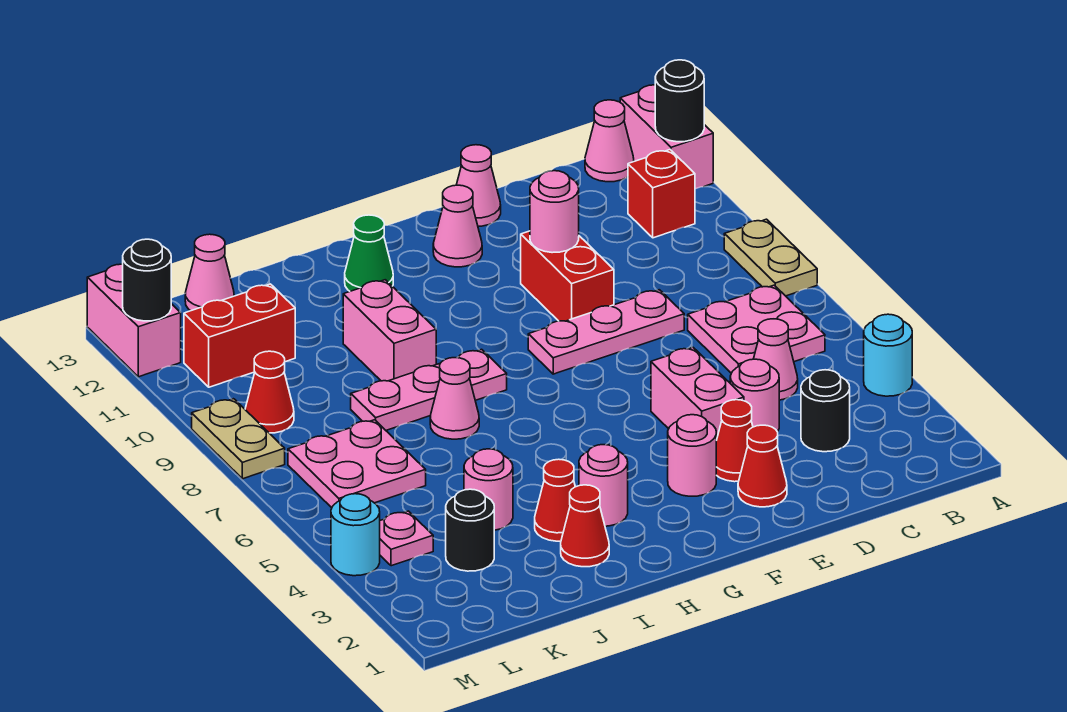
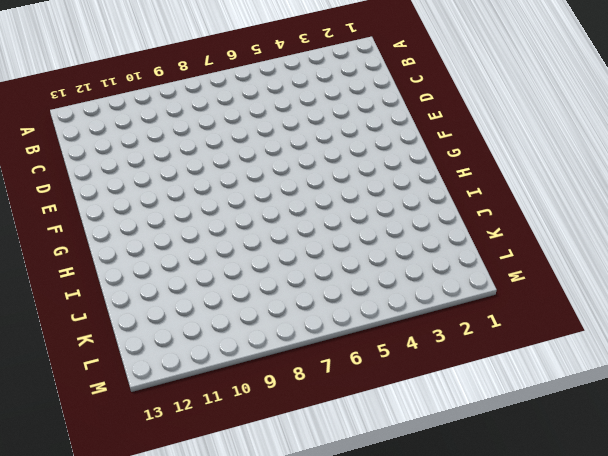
none -> cyan round brick A4 level 1
none -> tan plate A8:A9 level 1
none -> pink brick A12:A13 level 1
none -> pink plate B6:C7 level 1

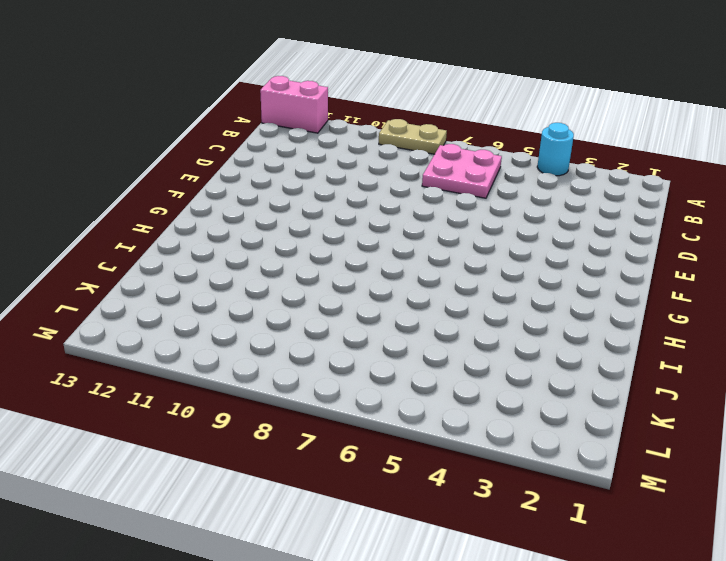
none -> red brick B11 level 1
none -> pink cone B13 level 1
none -> black round brick C3 level 1
none -> pink cone C5 level 1

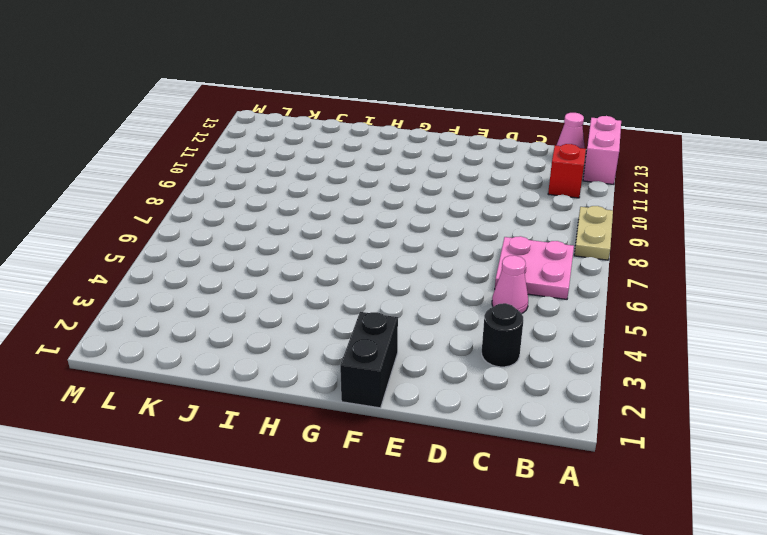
black brick F1:F2 level 1 -> none
none -> cyan round brick A4 level 1
none -> pink round brick D4 level 1
none -> pink plate D8:F8 level 1
none -> red cone E2 level 1

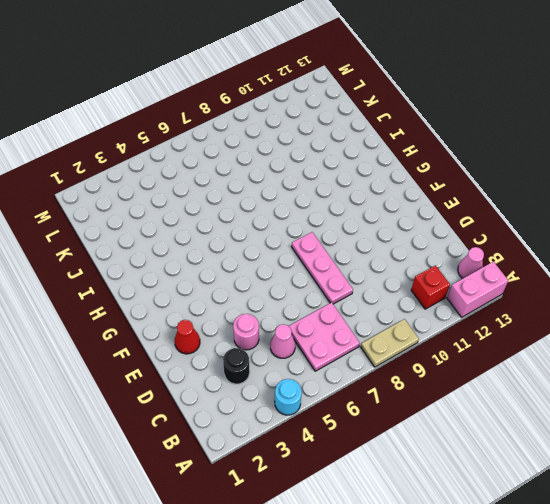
none -> red cone E3 level 1
none -> pink brick E4:E5 level 1
none -> red brick E9:E10 level 1
none -> pink cone E13 level 1

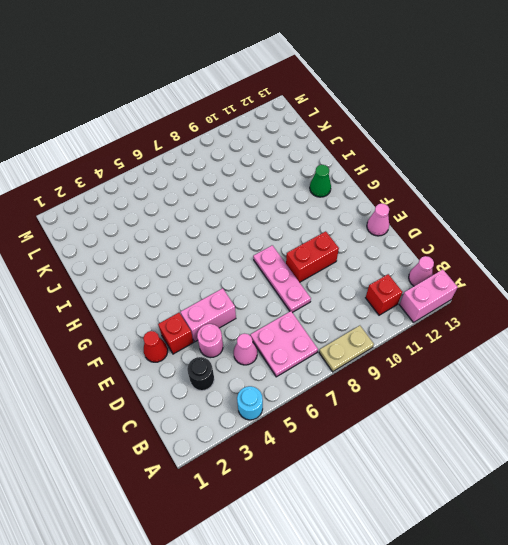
red brick E3 level 1 -> red cone E3 level 1
none -> pink round brick F3 level 1
none -> pink cone F12 level 1
none -> pink round brick H3 level 1
none -> pink plate H8:J8 level 1

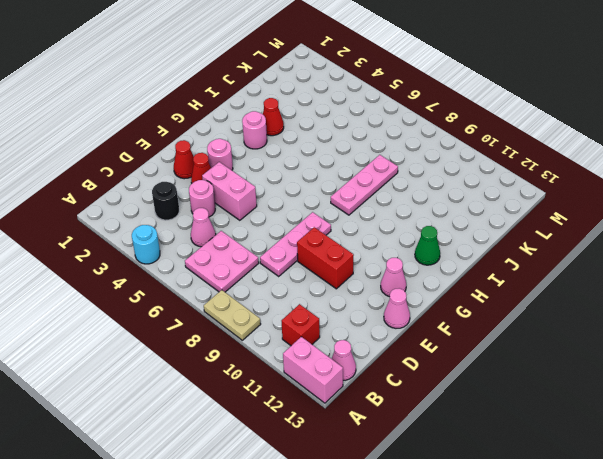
none -> red cone I2 level 1
none -> pink cone I7 level 1
none -> pink brick I9:I10 level 1
none -> pink round brick J4 level 1

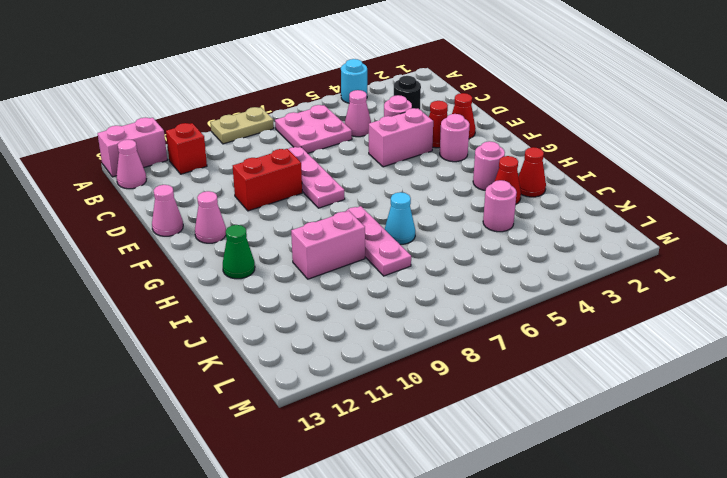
cyan cone I7 level 1 -> pink cone I7 level 1
none -> black round brick K3 level 1
none -> pink plate K6:L7 level 1
none -> red brick K11:L11 level 1
none -> pink cone K13 level 1

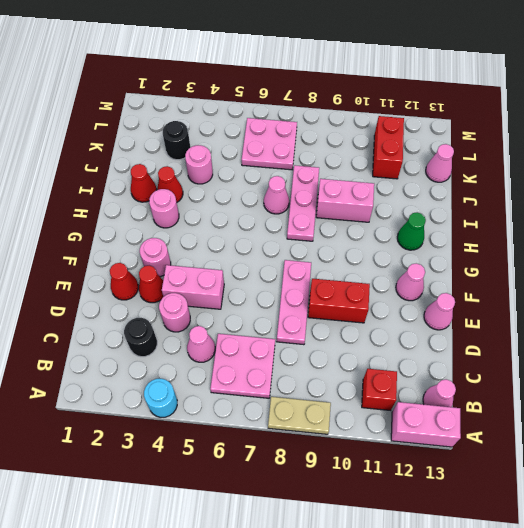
none -> pink plate L4 level 1
none -> red cone L9 level 1
none -> cyan round brick M4 level 1
none -> tan plate M8:M9 level 1

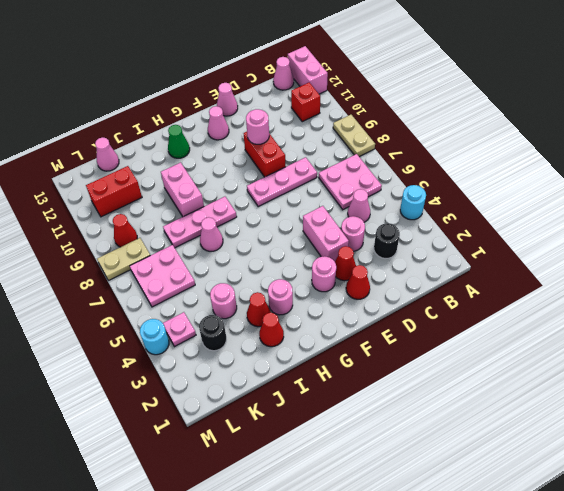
tan plate L8:M8 level 1 -> tan plate M8:M9 level 1
none -> pink brick M12:M13 level 1
none -> black round brick A12 level 2
none -> black round brick M12 level 2

